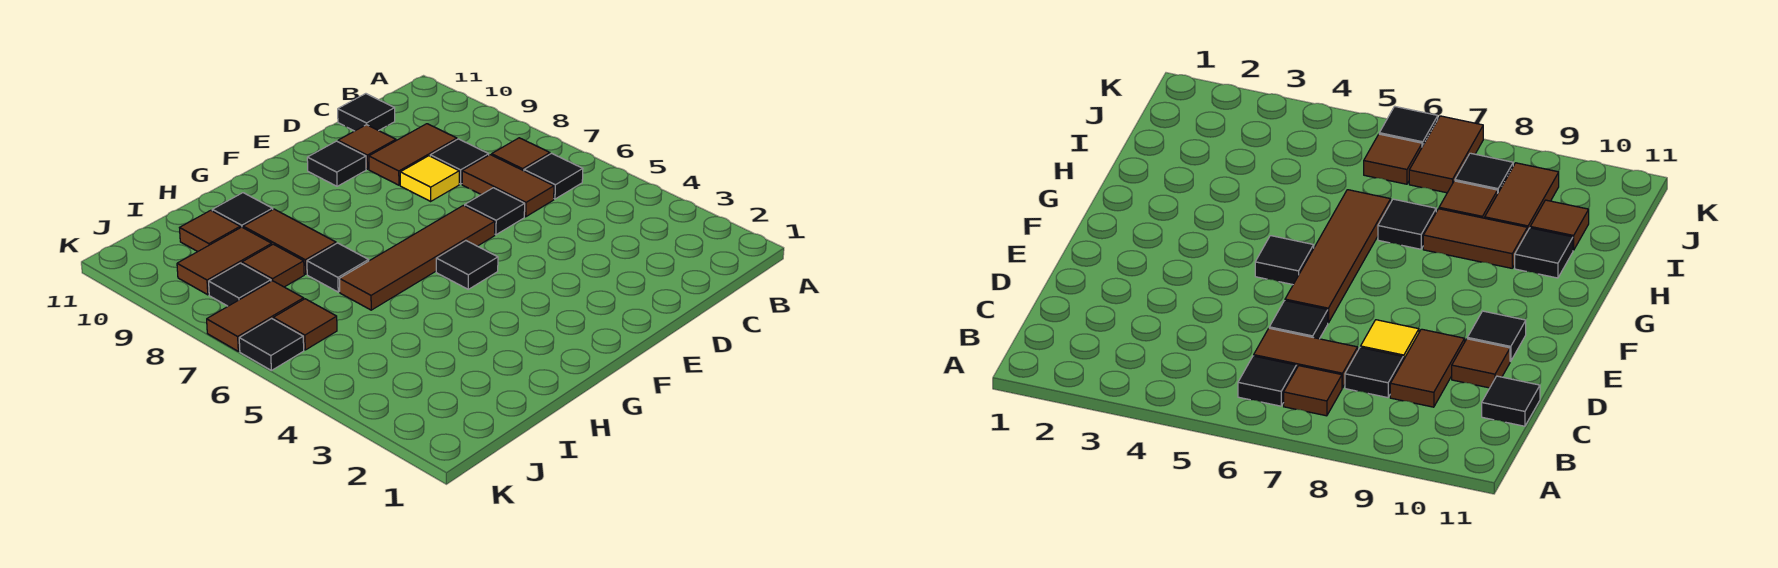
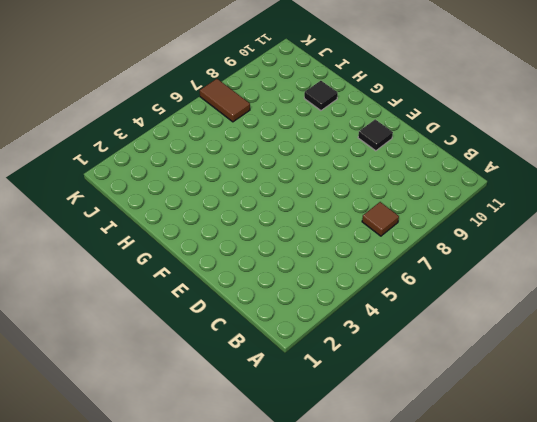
none -> black tile B6 level 1
none -> brown tile C6:C7 level 1
none -> black tile C8 level 1

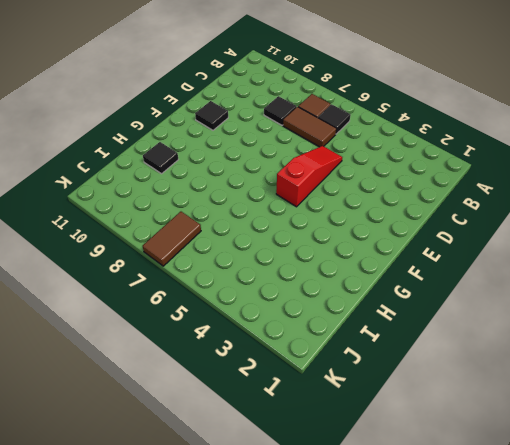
red slope D5:F5 level 1 top F -> black tile F5 level 1
none -> brown tile C9:D9 level 1
none -> black tile C11 level 1
none -> black tile D6 level 1

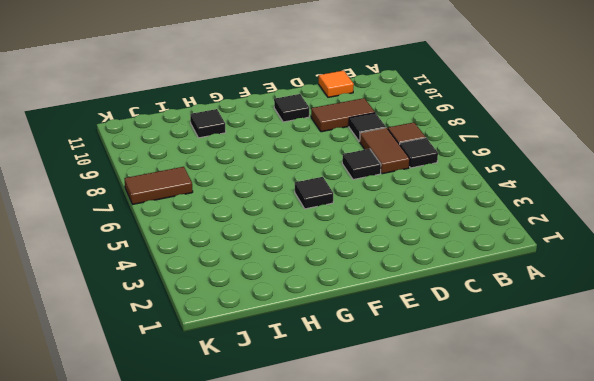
orange tile C11 level 1 -> black tile C11 level 1
none -> yellow tile D8 level 1
none -> brown tile D10 level 1
none -> brown tile E6:H6 level 1

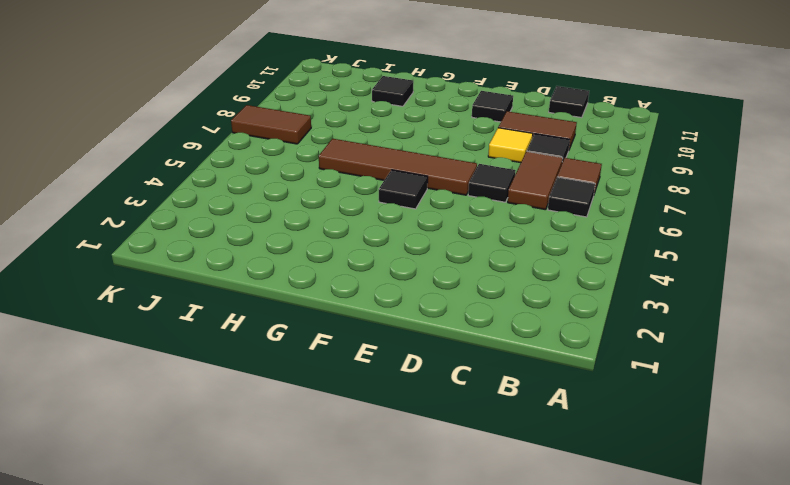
none -> brown tile D10 level 1
none -> black tile H7 level 1
none -> brown tile H8:H9 level 1

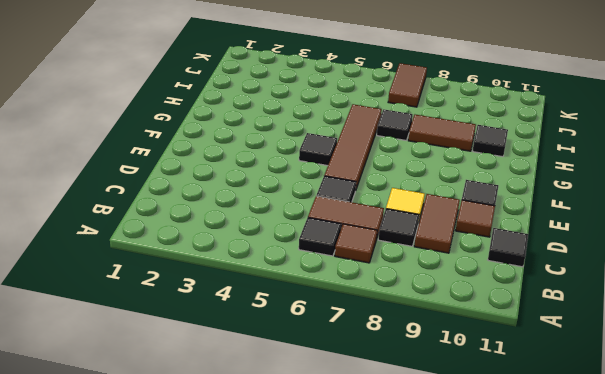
none -> brown tile I8 level 1
none -> brown tile I9:J9 level 1
none -> brown tile I10 level 1

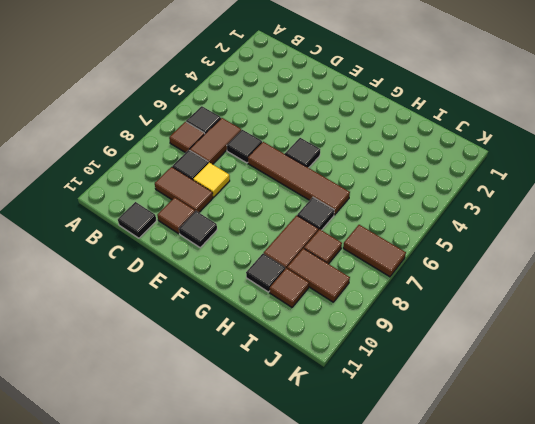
none -> brown tile J6 level 1
none -> black tile J8 level 1
none -> black tile K6 level 1

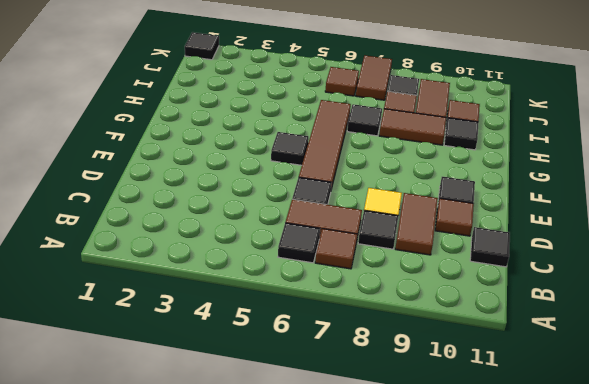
black tile K1 level 1 -> black tile K6 level 1

